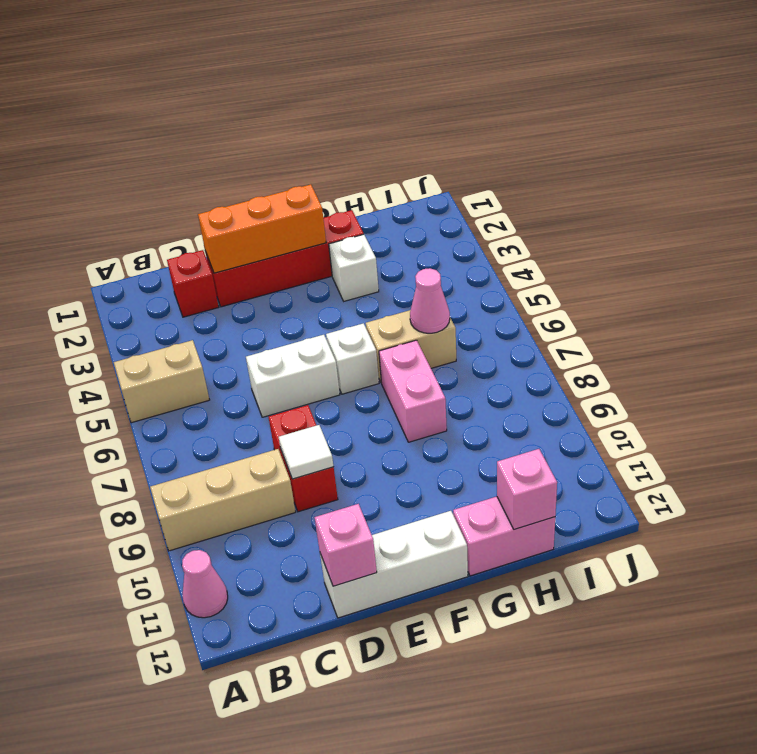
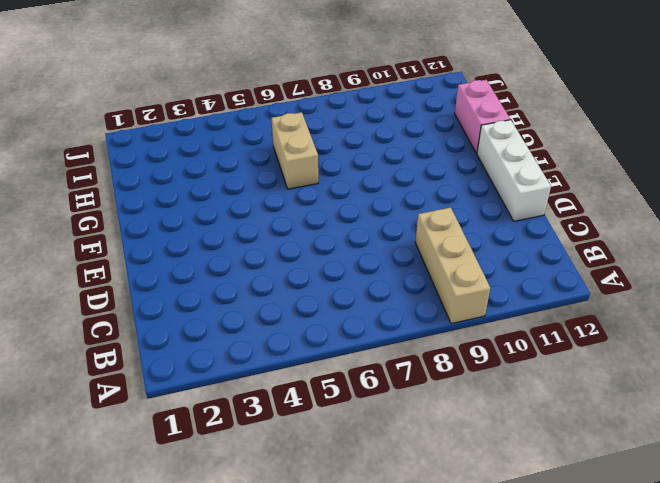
none -> tan brick A5:B5 level 1
none -> pink cone A11 level 1
none -> red brick C2 level 1

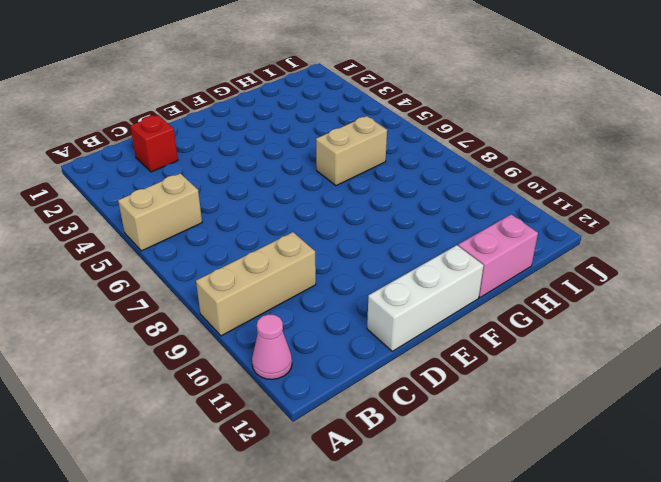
none -> red brick D2:G2 level 1
none -> white brick D6:E6 level 1
none -> red brick D8:D9 level 1

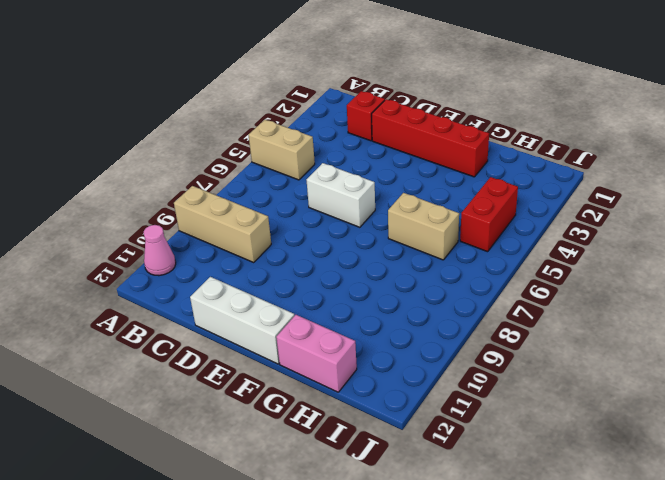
red brick I4:I5 level 1 -> red brick D8:D9 level 1
none -> white brick F6 level 1
none -> white brick G3 level 1
none -> pink brick G7:G8 level 1

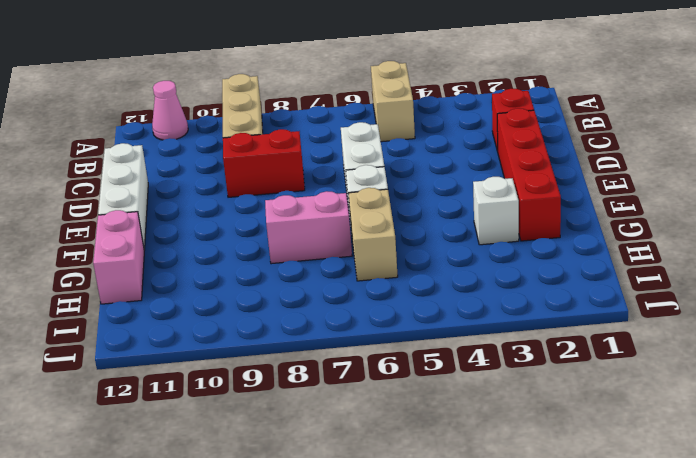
none -> orange brick D2:F2 level 2
none -> white tile D9 level 2
none -> pink brick D12 level 2

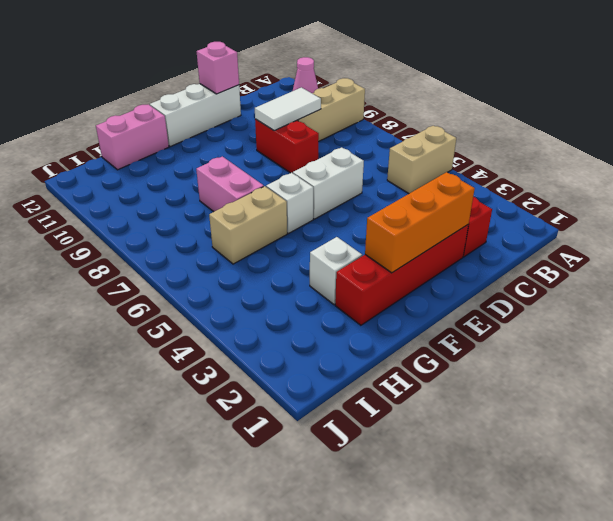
white tile C9:D9 level 2 -> white tile D9 level 2
none -> pink cone H6 level 2
none -> pink brick H12 level 2

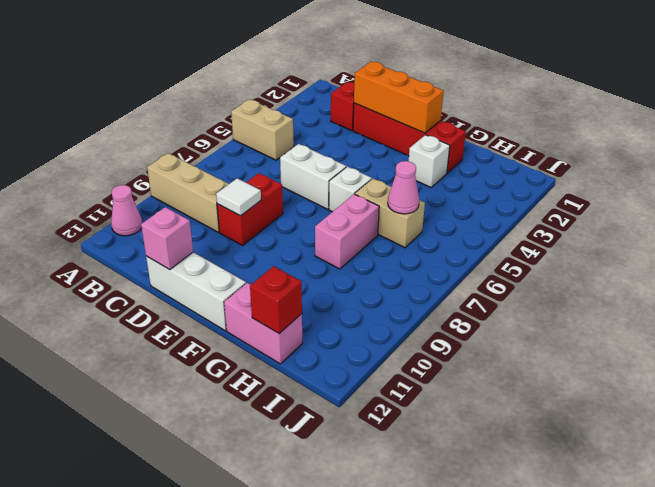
red brick H12 level 2 -> pink brick H12 level 2

